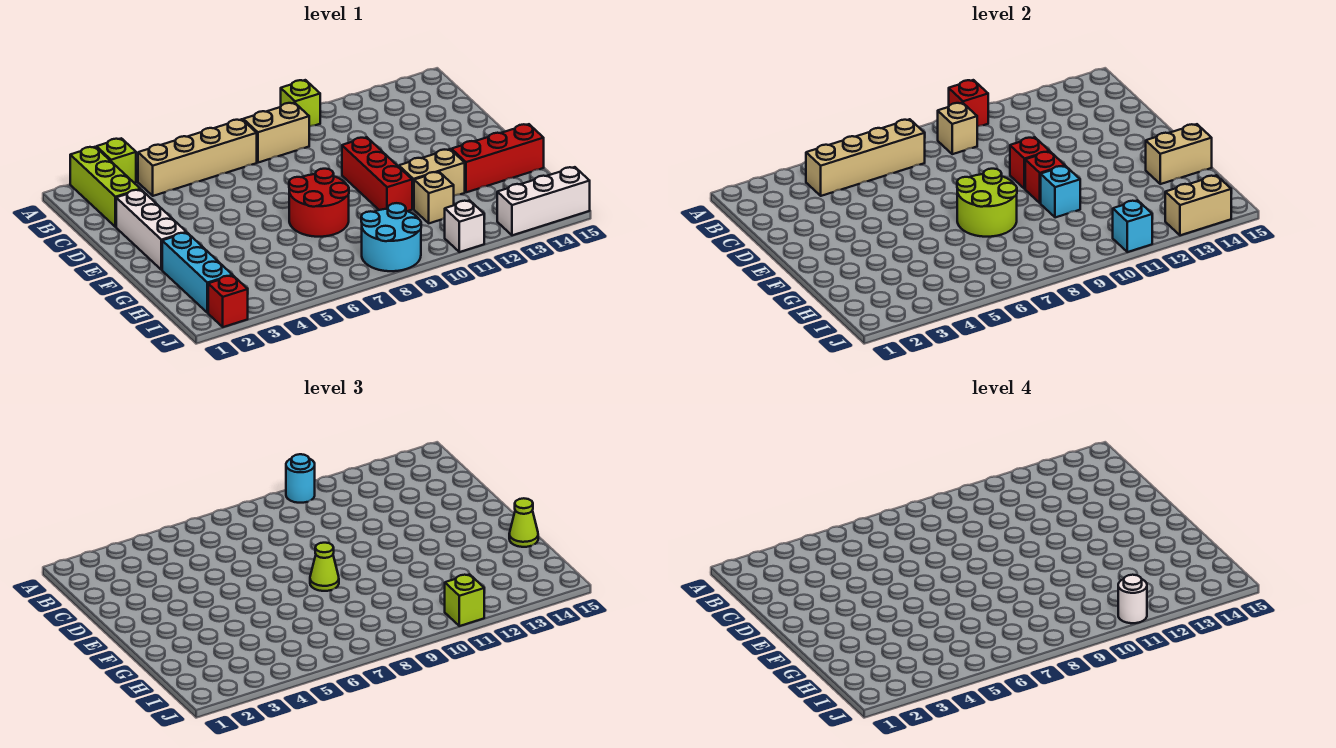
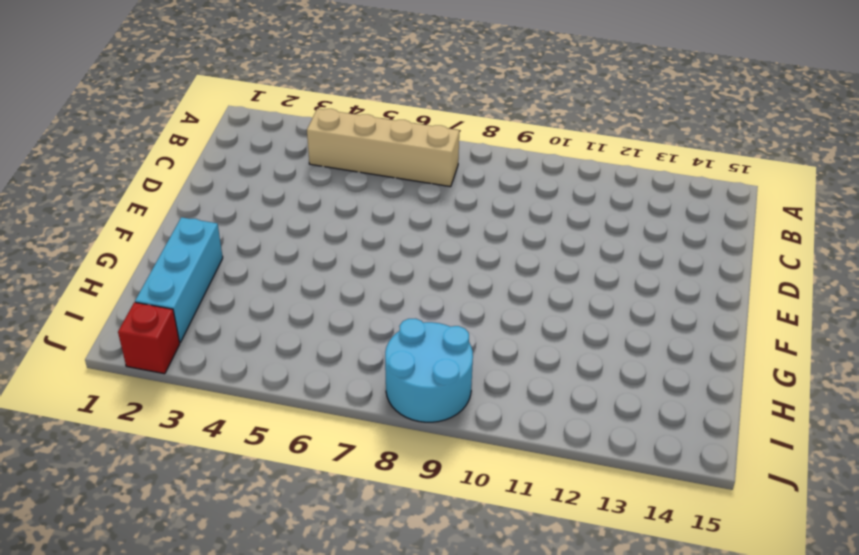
none -> lime brick A2:C2 level 1
none -> lime brick A3 level 1
none -> lime brick A10 level 1
none -> tan brick B8:B9 level 1

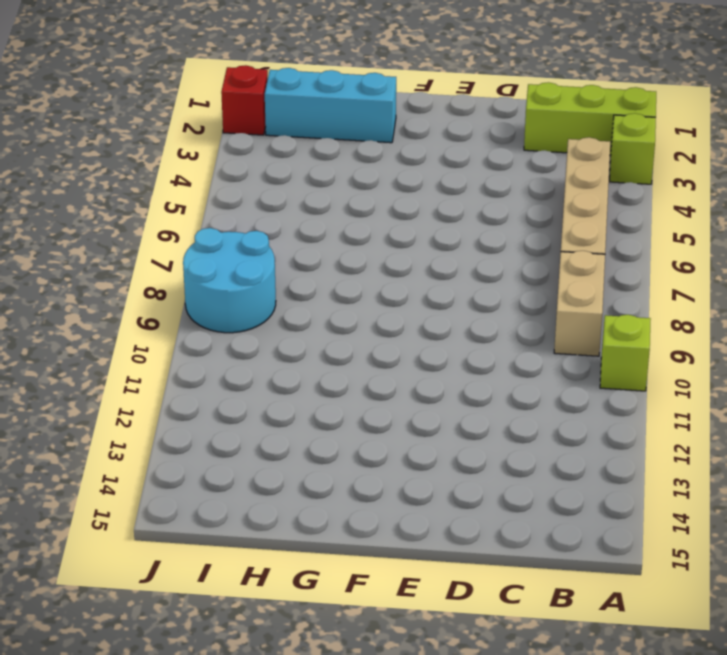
none -> white brick D2:F2 level 1
none -> red brick E10:G10 level 1
none -> red round brick F7:G8 level 1
none -> tan brick G11:G12 level 1

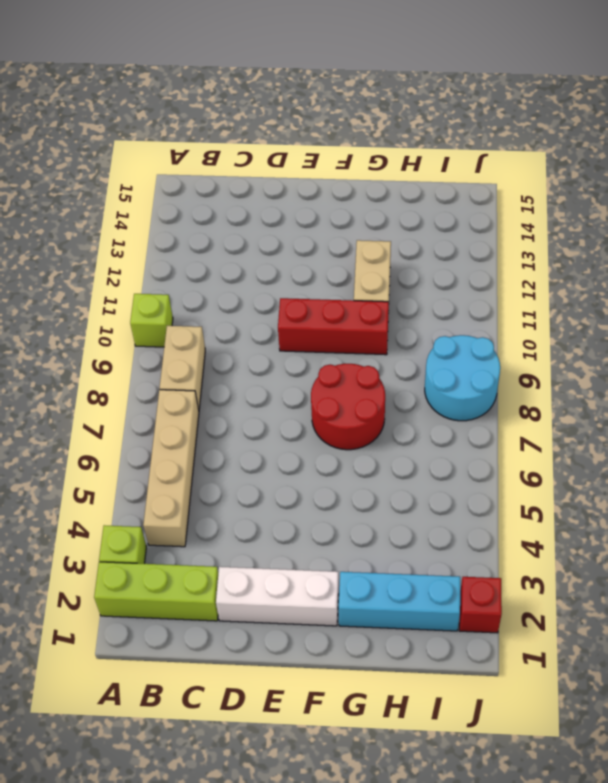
none -> red brick G13:G15 level 1
none -> tan brick H11 level 1
none -> white brick J11 level 1
none -> white brick J13:J15 level 1

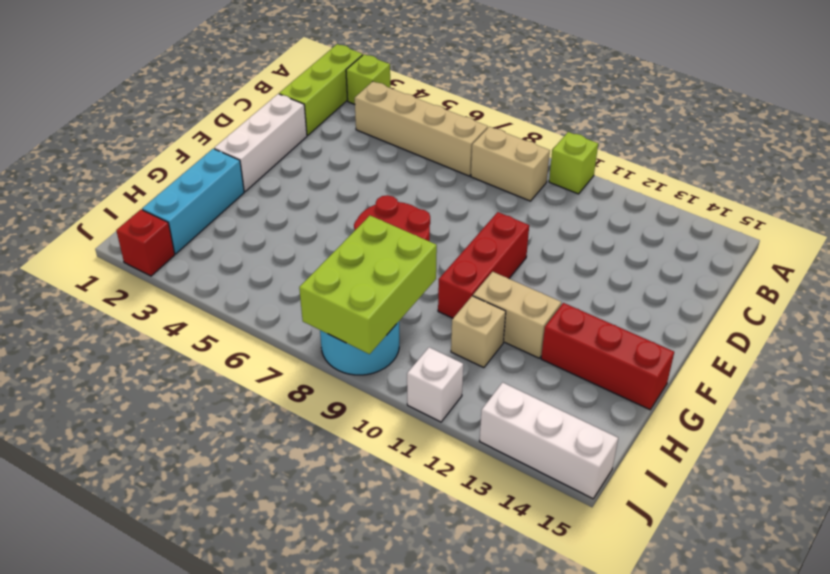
lime brick H8:J9 level 2 -> none
none -> red brick A10 level 2
none -> tan brick B4:B7 level 2
none -> tan brick B9 level 2
none -> red brick E10 level 2

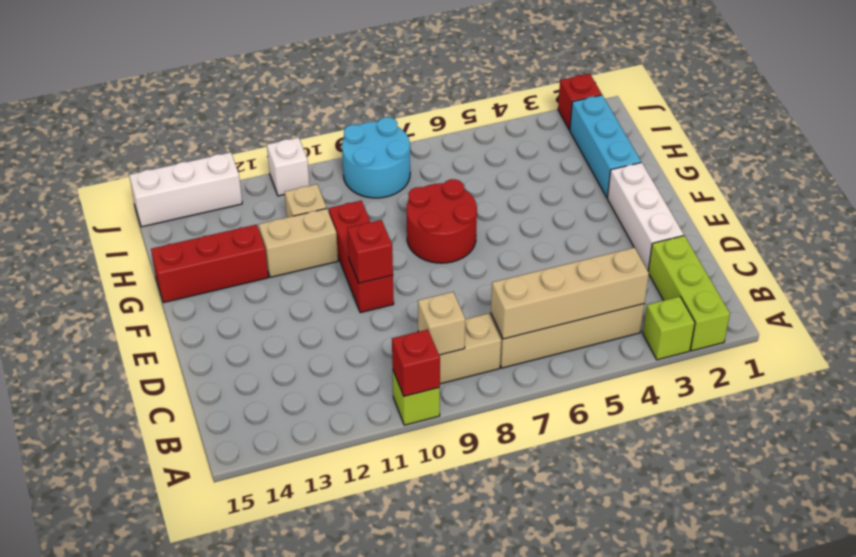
none -> lime round brick F7:G8 level 2
none -> red brick F10 level 2
none -> cyan brick G10 level 2
none -> tan brick G14:G15 level 2

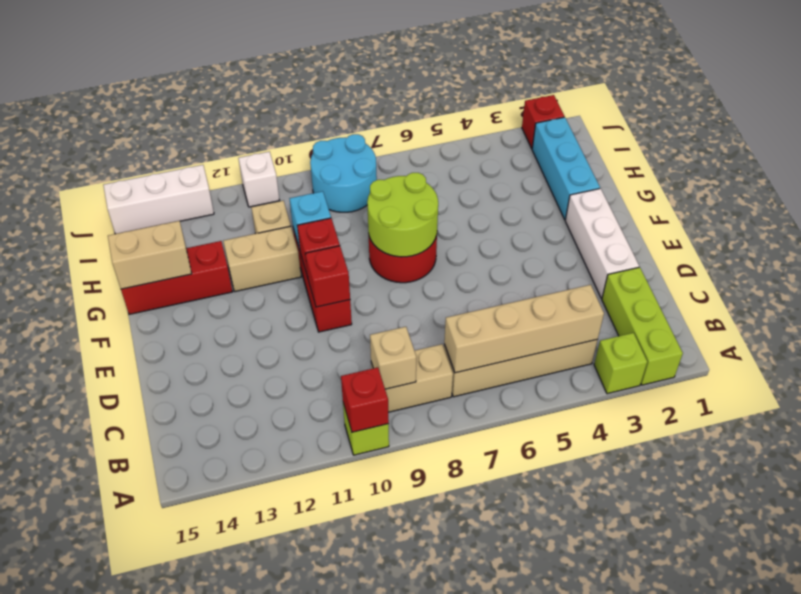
none -> cyan brick J11 level 2
none -> tan brick J13:J14 level 2
none -> cyan round brick A10 level 3
none -> lime cone F8 level 3

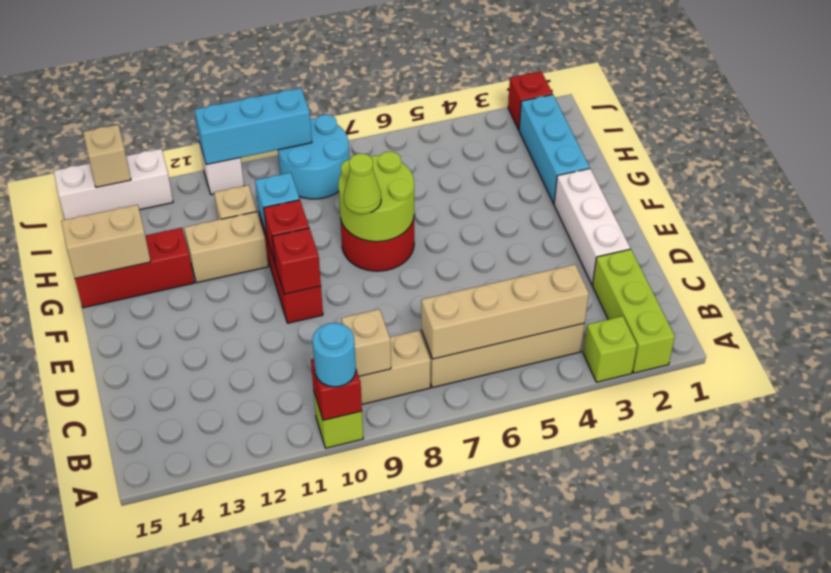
cyan brick J9:J11 level 2 -> cyan brick J11 level 2
tan brick J14 level 2 -> tan brick J13:J14 level 2
none -> lime cone G15 level 3
none -> lime brick J11 level 3
none -> white round brick J11 level 4

